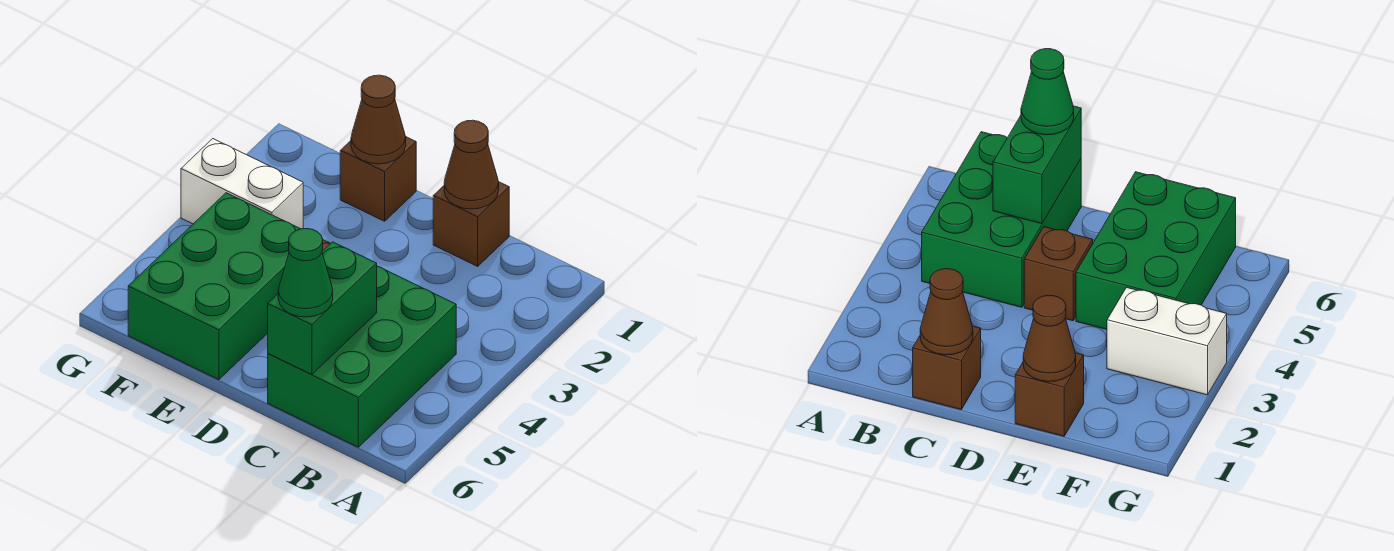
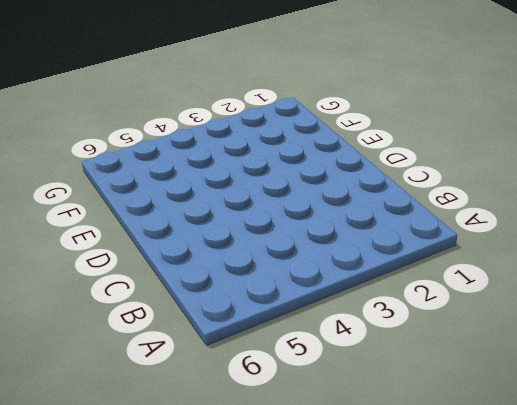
none -> green brick B4:C6 level 1
none -> brown brick C1 level 1

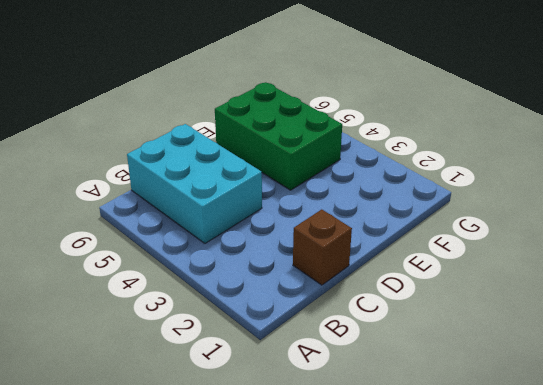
cyan brick B4:C6 level 1 -> green brick B4:C6 level 1
none -> brown brick D4 level 1
none -> brown brick E1 level 1

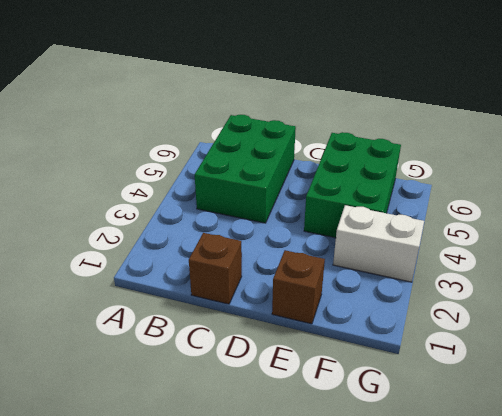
none -> brown brick D4 level 1
none -> brown cone C1 level 2

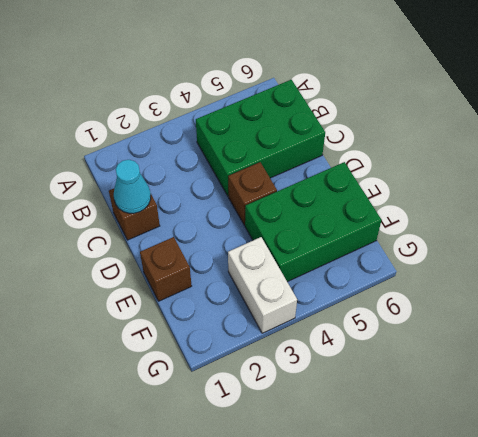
cyan cone C1 level 2 -> brown cone C1 level 2
none -> green brick C5:C6 level 2
none -> brown cone E1 level 2

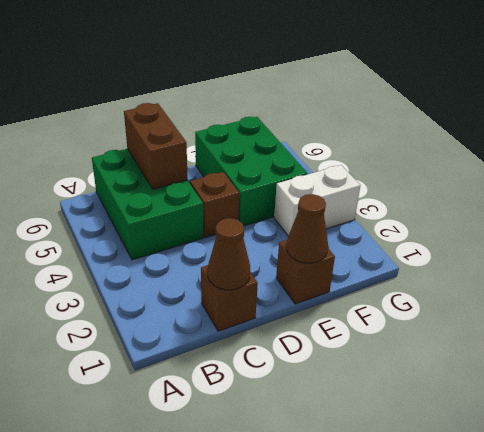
brown brick C5:C6 level 2 -> green brick C5:C6 level 2
none -> green cone C6 level 3

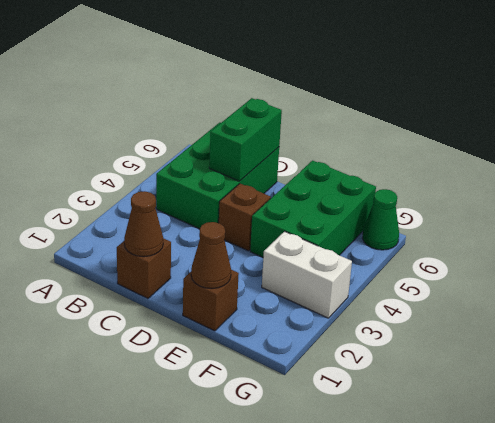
green cone G6 level 1 -> green cone C6 level 3

